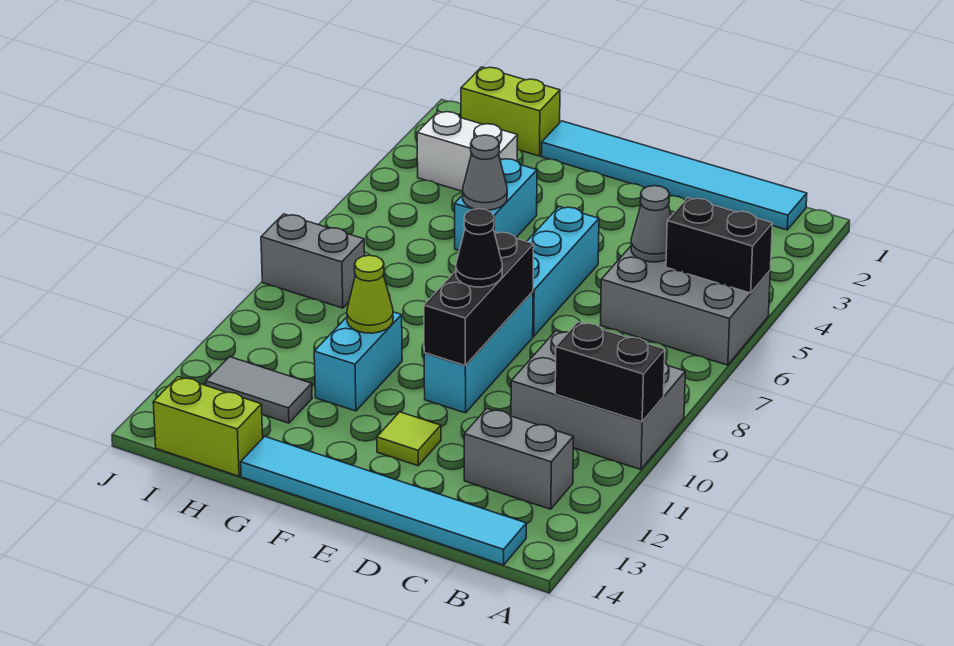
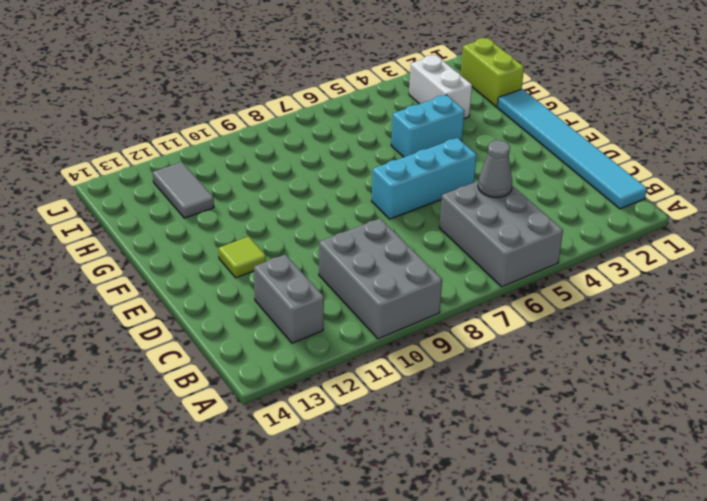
none -> cyan tile B14:G14 level 1
none -> cyan brick E8:E10 level 1
none -> cyan brick G10:G11 level 1

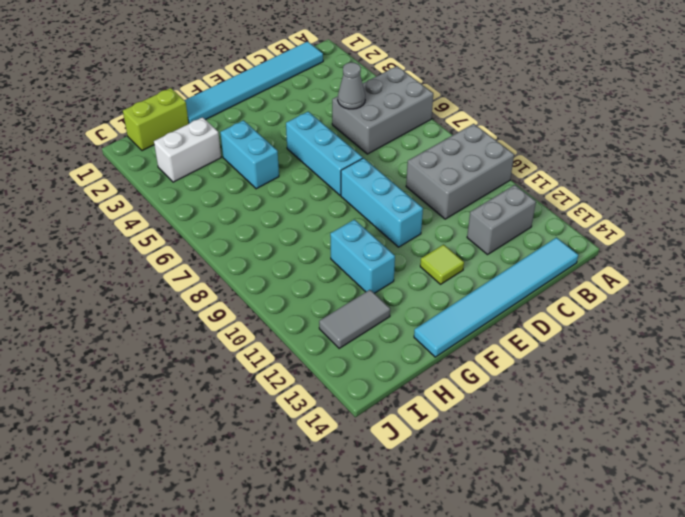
none -> lime brick H14:I14 level 1
none -> grey brick I8:J8 level 1
none -> black brick A5:B5 level 2

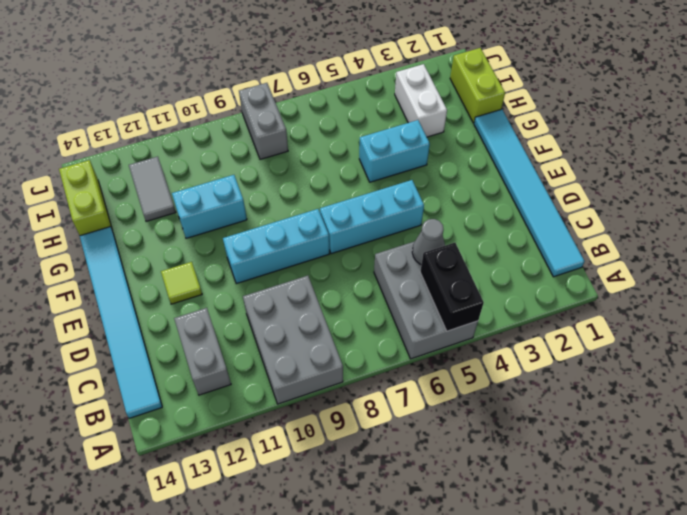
none -> black brick A10:B10 level 2
none -> black brick E8:E10 level 2
none -> grey cone G5 level 2

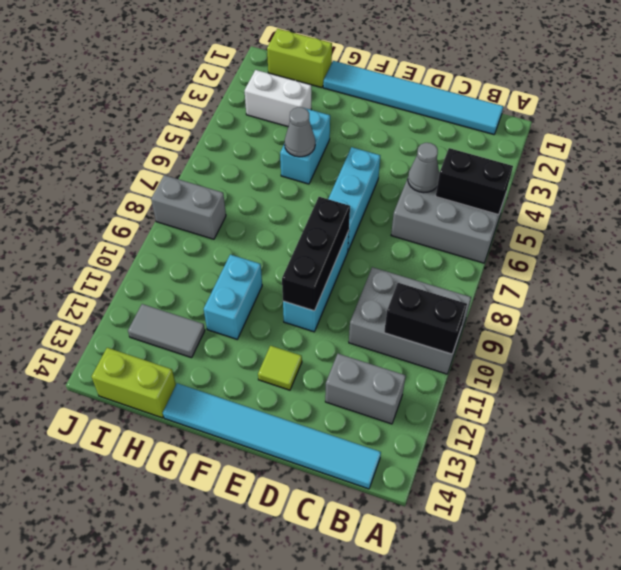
none -> lime cone G10 level 2
none -> black cone E9 level 3

